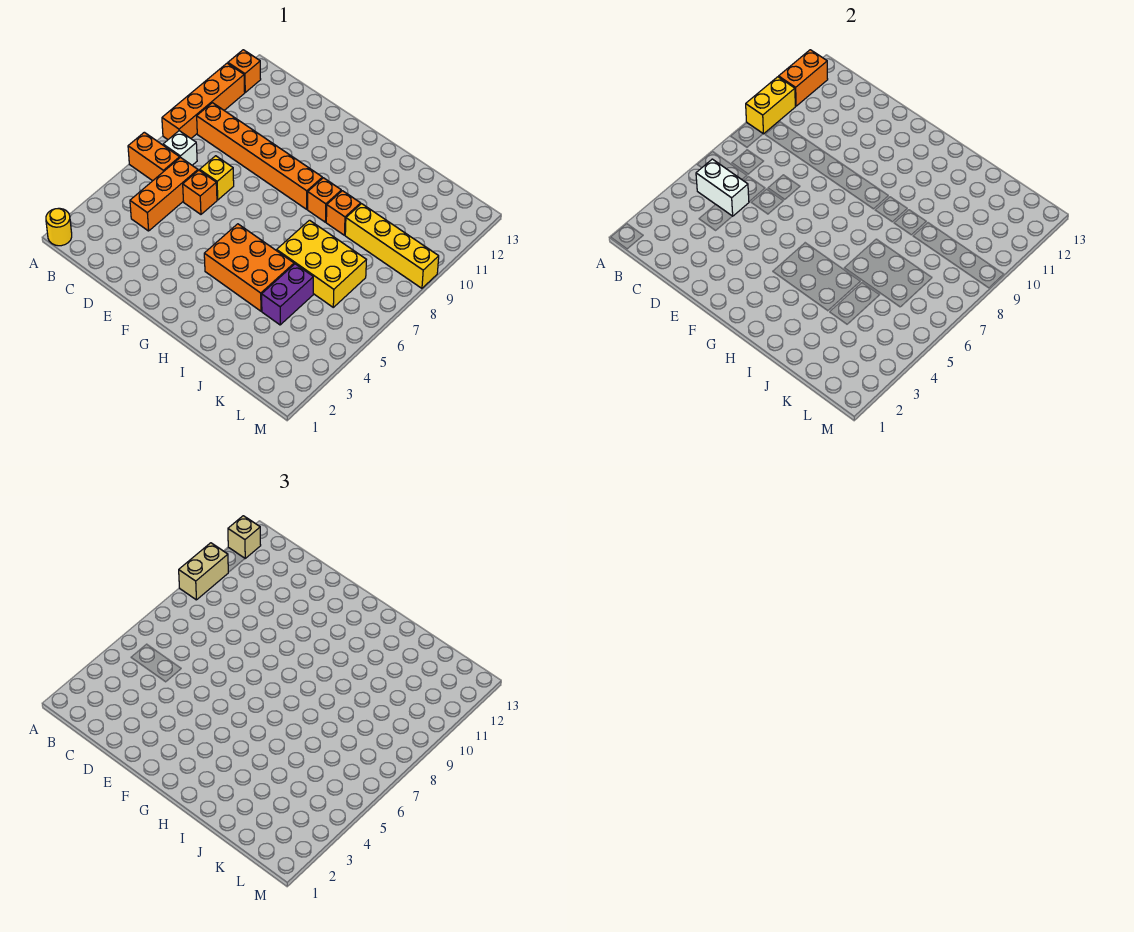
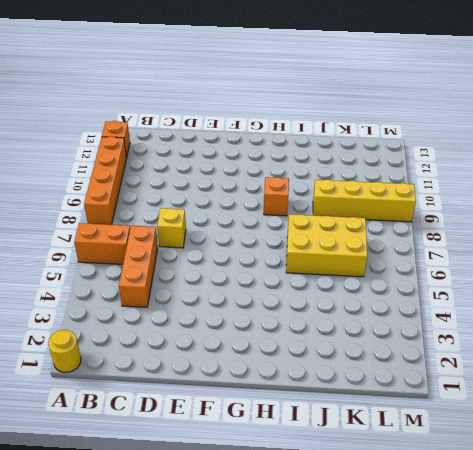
none -> white brick B7 level 1
none -> orange brick B9:G9 level 1
none -> orange brick D6 level 1

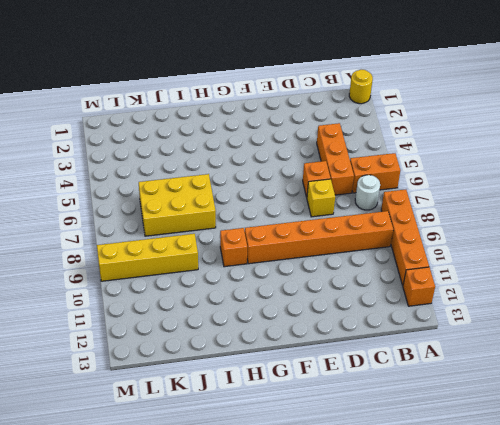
white round brick B7 level 1 -> white brick B7 level 1
none -> orange brick G4:I5 level 1
none -> orange brick I9 level 1
none -> purple brick J4:J5 level 1

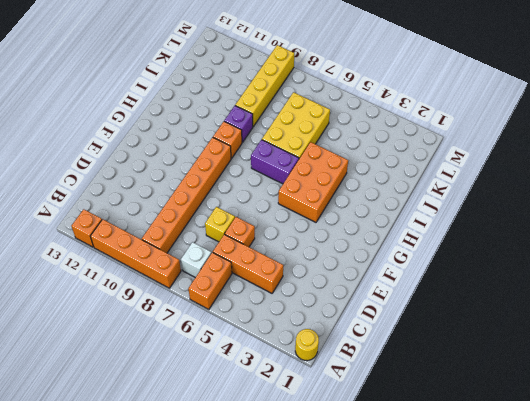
purple brick H6:H7 level 1 -> purple brick J4:J5 level 1
purple brick I9 level 1 -> orange brick I9 level 1
none -> yellow brick A9:A10 level 2
none -> orange brick A11:A12 level 2
none -> white brick B5:C5 level 2

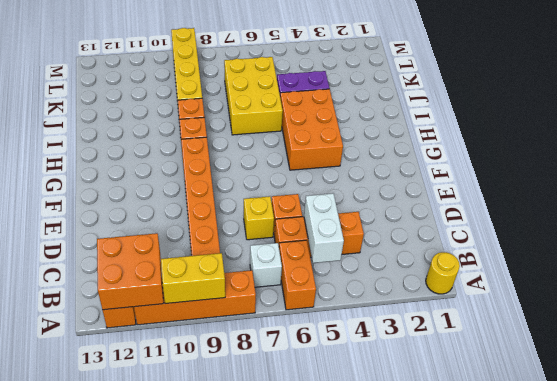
orange brick A11:B12 level 2 -> orange brick A11:A12 level 2
none -> tan brick A9:A10 level 3
none -> tan brick A12 level 3

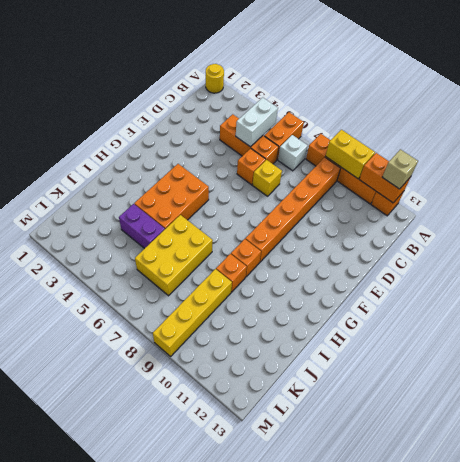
none -> tan brick A9:A10 level 3

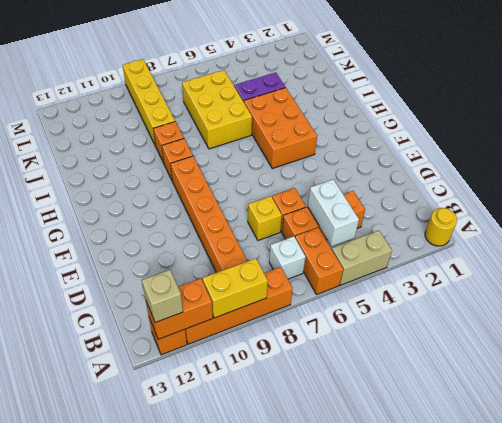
tan brick A4:A5 level 1 -> tan brick A9:A10 level 3

